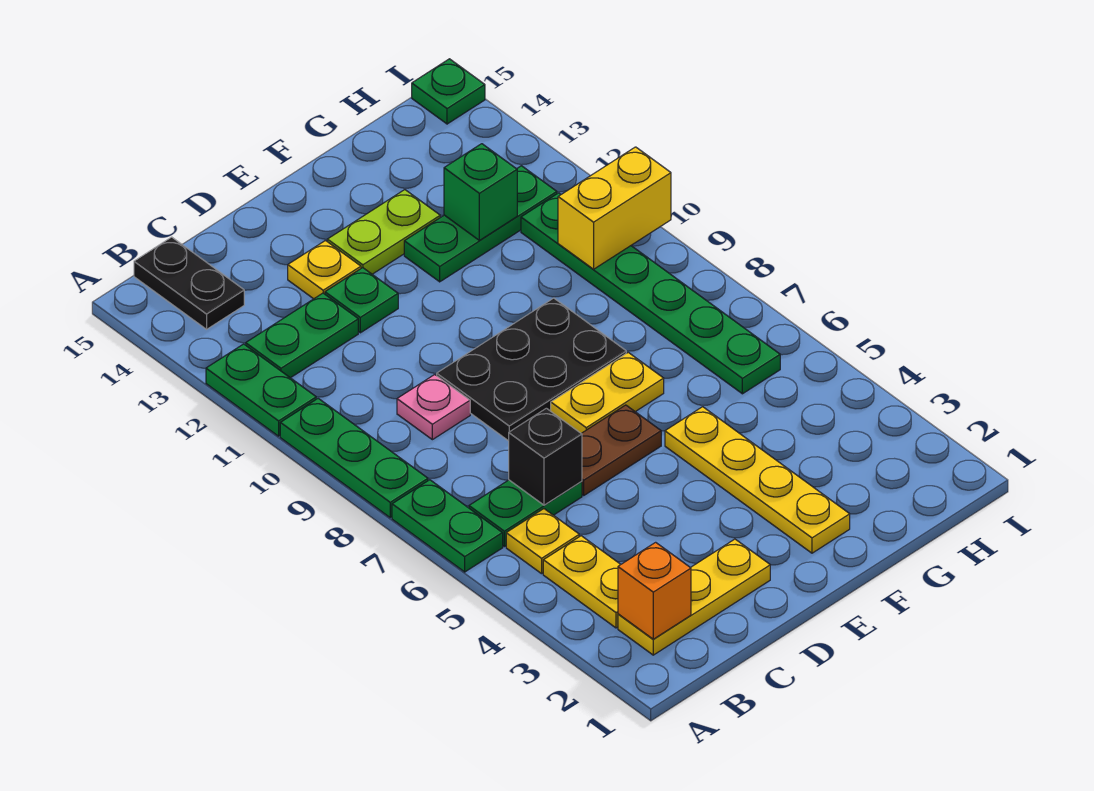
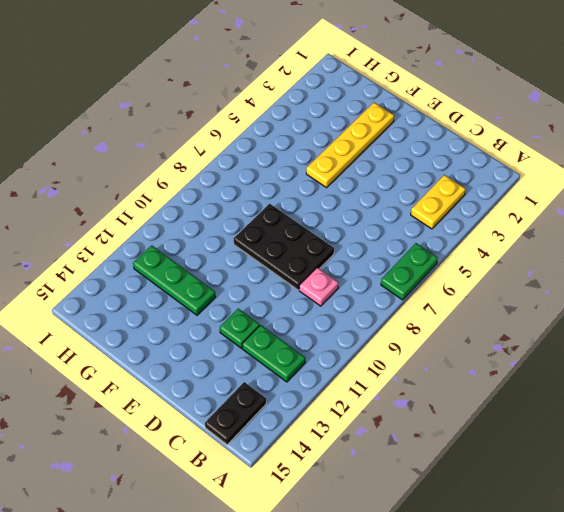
none -> green plate A8:A10 level 1
none -> green plate A11:A12 level 1
none -> yellow plate B2:D2 level 1

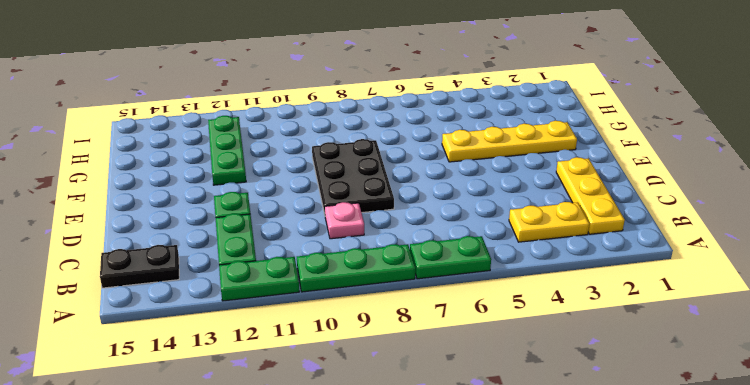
none -> yellow plate B5 level 1
none -> green plate B6:C6 level 1
none -> brown plate D6:E6 level 1

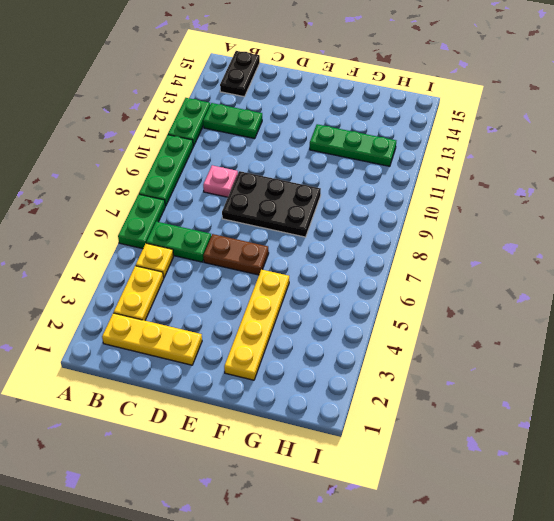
none -> green plate D12 level 1
none -> yellow plate D13 level 1
none -> yellow plate E7:F7 level 1

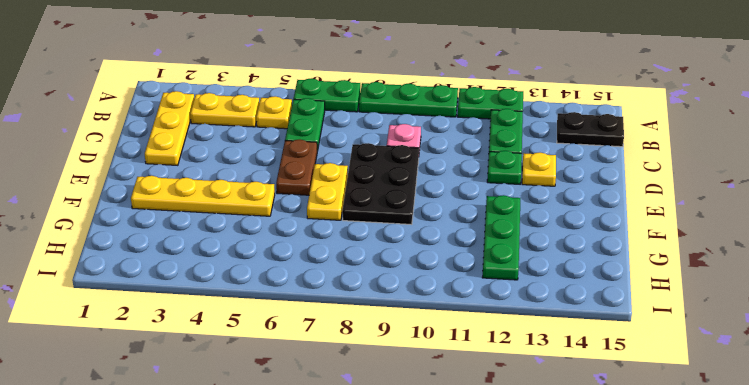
none -> lime plate E13:F13 level 1
none -> green plate H6:H11 level 1
none -> green plate I15 level 1

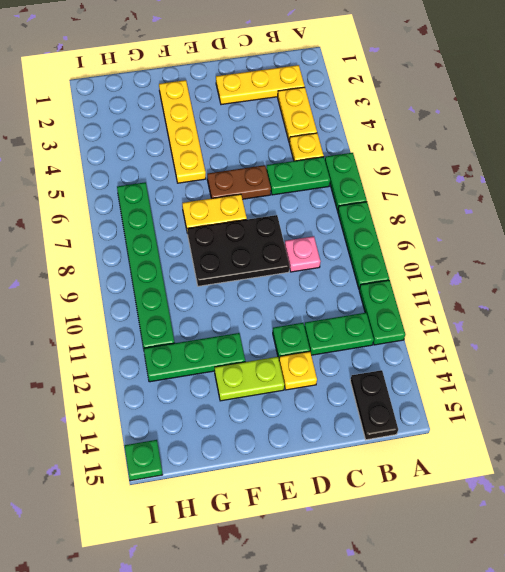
none -> orange brick B2 level 2
none -> black brick C6 level 2
none -> green brick G12 level 2

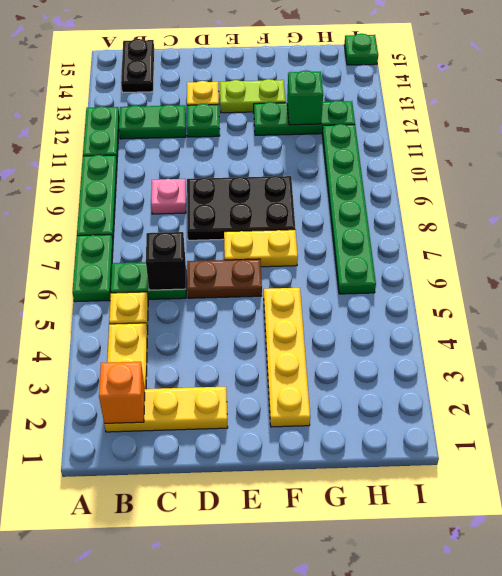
none -> yellow brick H10:I10 level 2

